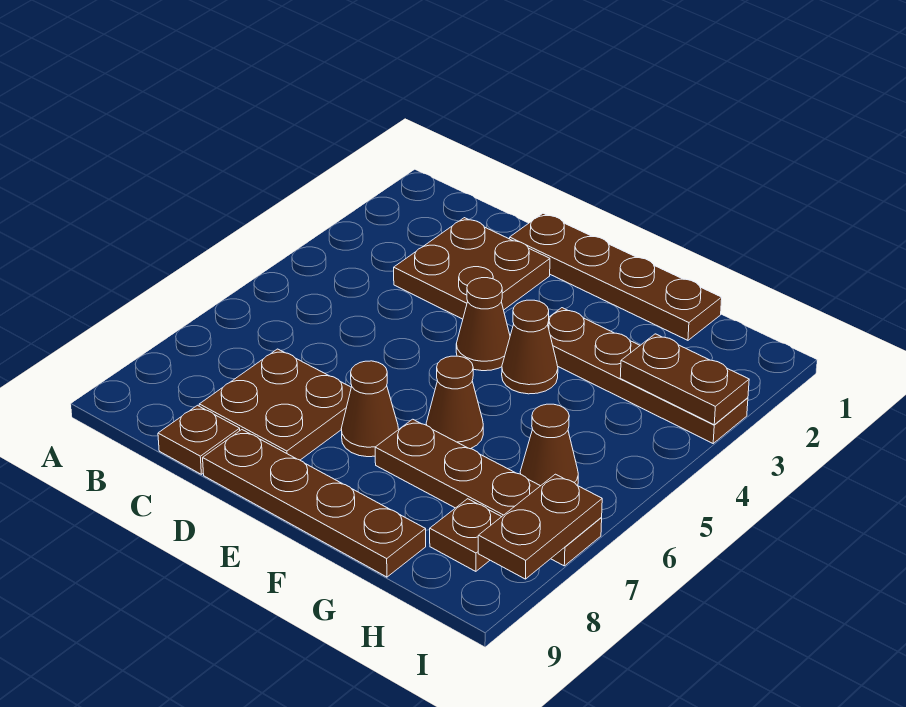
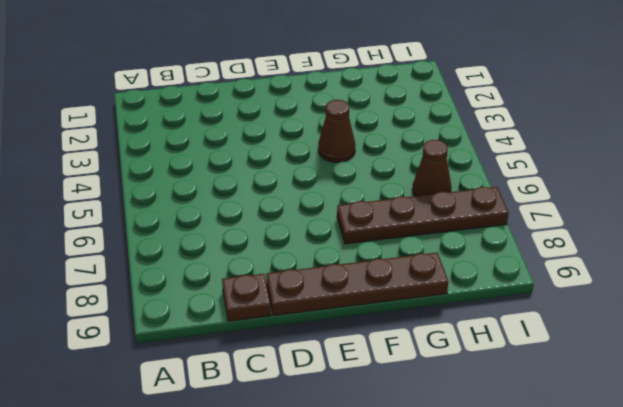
none -> brown plate C2:D3 level 1
none -> brown plate C7:D8 level 1
none -> brown plate D1:G1 level 1

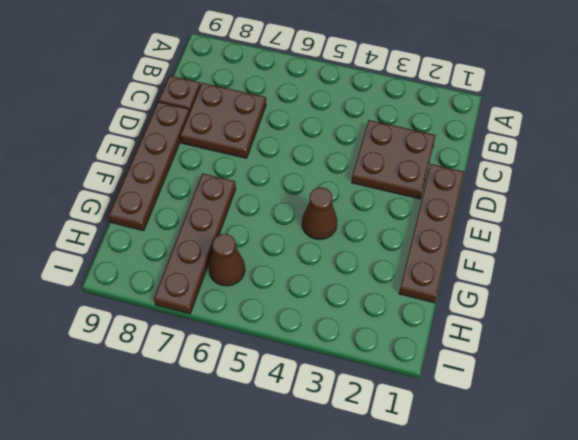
none -> brown cone E4 level 1
none -> brown cone E7 level 1
none -> brown plate F3:I3 level 1

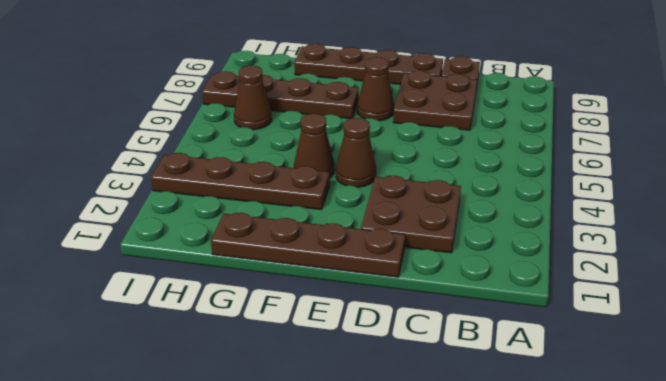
none -> brown cone F6 level 1
none -> brown plate H8 level 1
none -> brown plate H3:I3 level 2

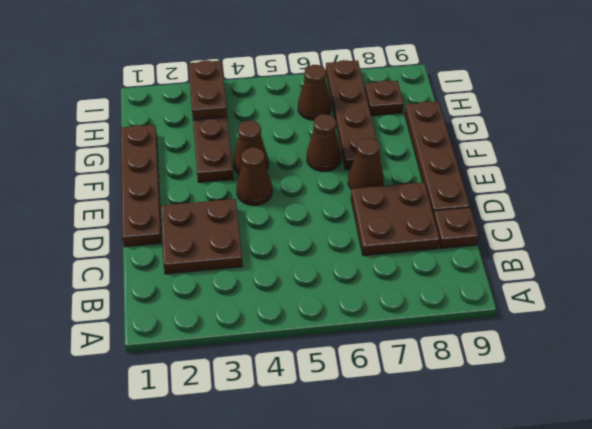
none -> brown plate I7:I8 level 2

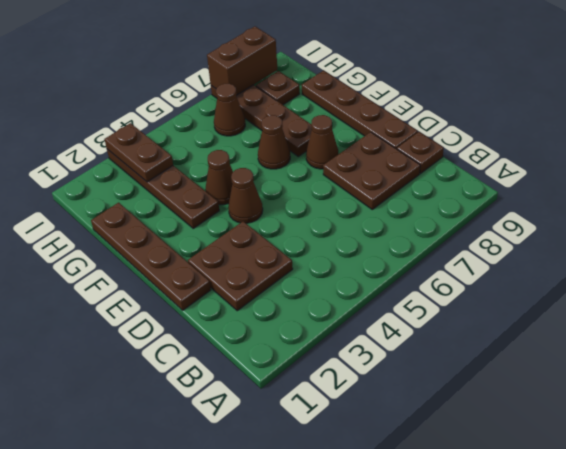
brown brick I7:I8 level 2 -> brown plate I7:I8 level 2

